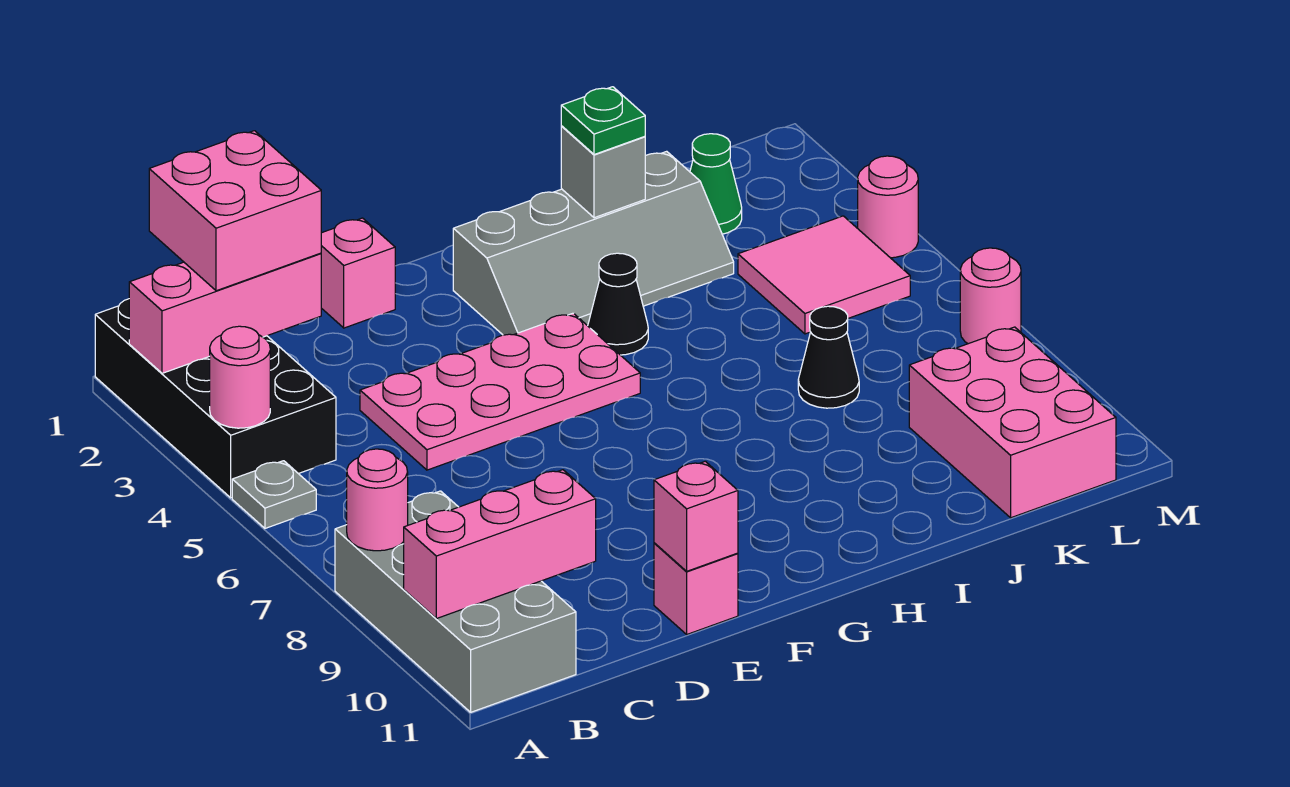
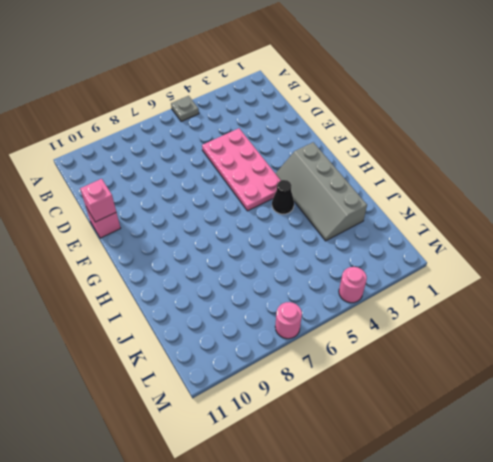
none -> black brick A1:B4 level 1
none -> grey brick A8:B11 level 1
none -> pink brick E1 level 1

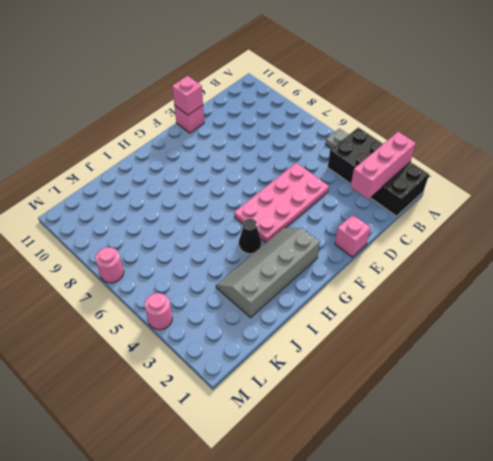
none -> grey brick A8:B11 level 1
none -> black cone J7 level 1
none -> green cone K2 level 1

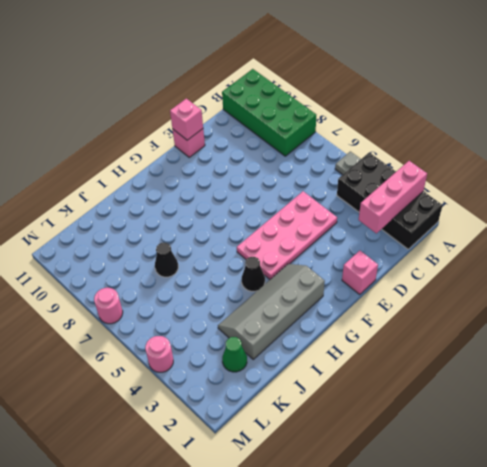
green brick A8:B11 level 1 -> grey brick A8:B11 level 1
none -> pink tile K4:L5 level 1
none -> pink brick K9:L11 level 1
none -> pink round brick A4 level 2

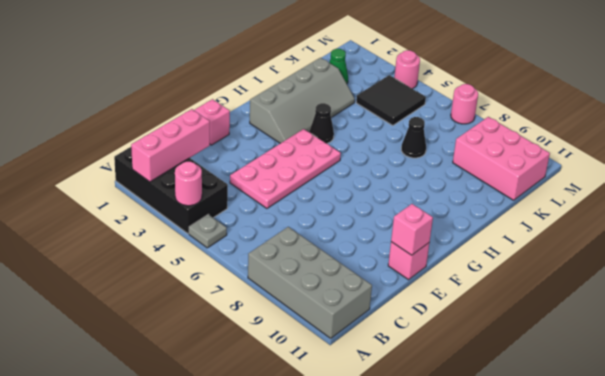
black tile K4:L5 level 1 -> pink tile K4:L5 level 1
none -> pink round brick A8 level 2
none -> pink brick A10:C10 level 2
none -> grey brick I2 level 2

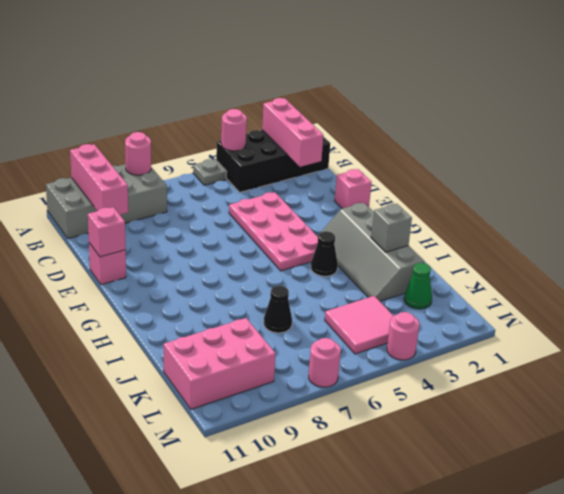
none -> pink brick B1:C2 level 3
none -> green plate I2 level 3

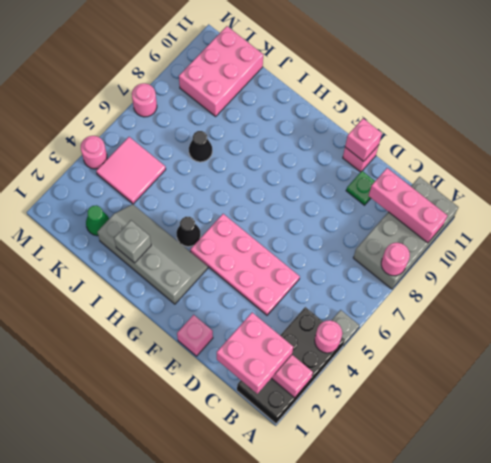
green plate D10 level 1 -> green plate I2 level 3

